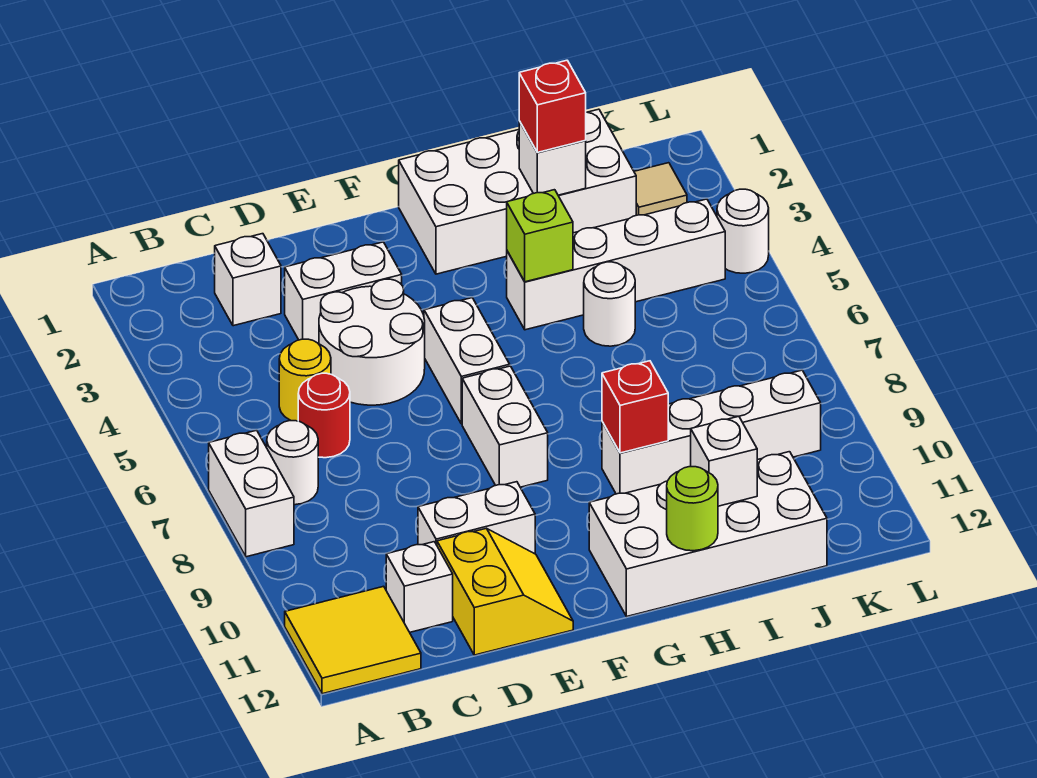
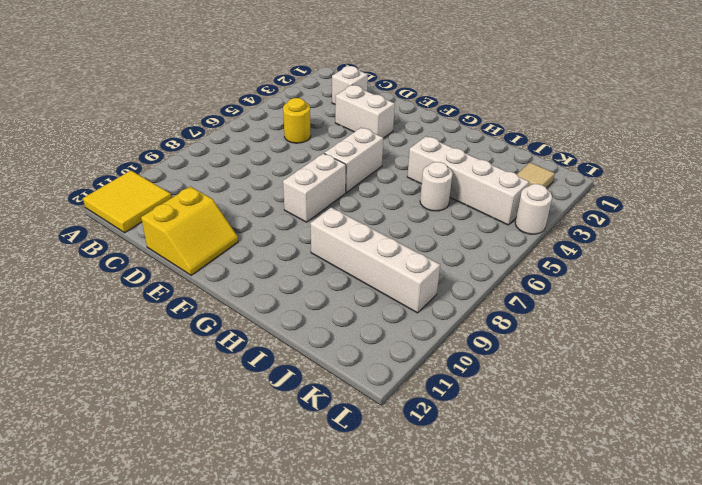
none -> white brick A7:A8 level 1
none -> white round brick B7 level 1
none -> red round brick C6 level 1

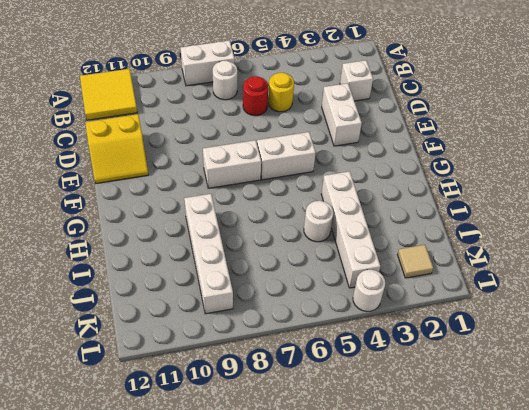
none -> white brick C11 level 1
none -> white round brick D4:E5 level 1
none -> white brick D10:E10 level 1

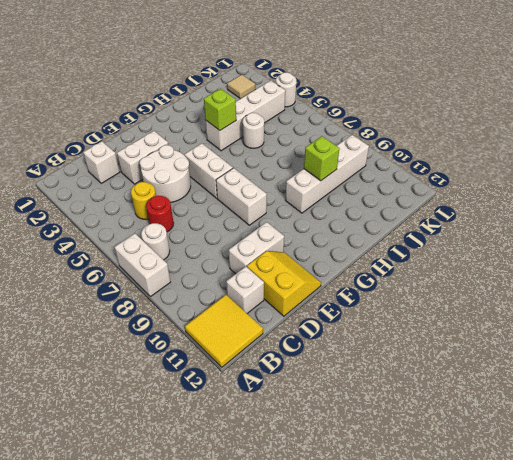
lime brick I9 level 2 -> none
none -> white brick G1:J2 level 1
none -> white brick G11:J12 level 1
none -> red brick H9 level 2

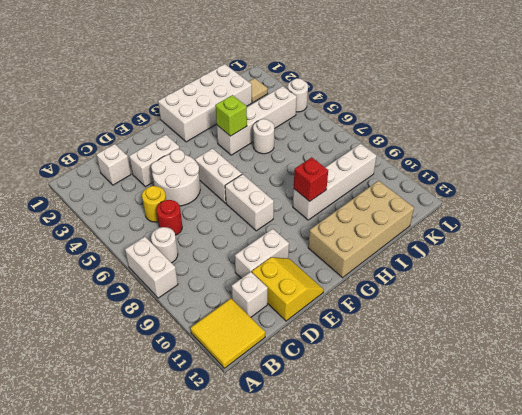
tan brick G11:J12 level 1 -> white brick G11:J12 level 1
none -> lime round brick H12 level 2
none -> white brick I2 level 2
none -> white brick I11 level 2

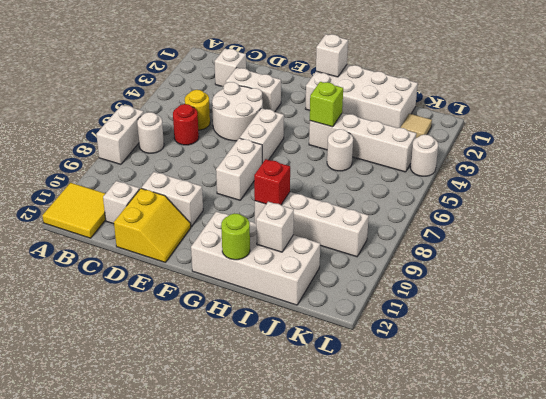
white brick G1 level 2 -> white brick I2 level 2
none -> red brick I2 level 3

